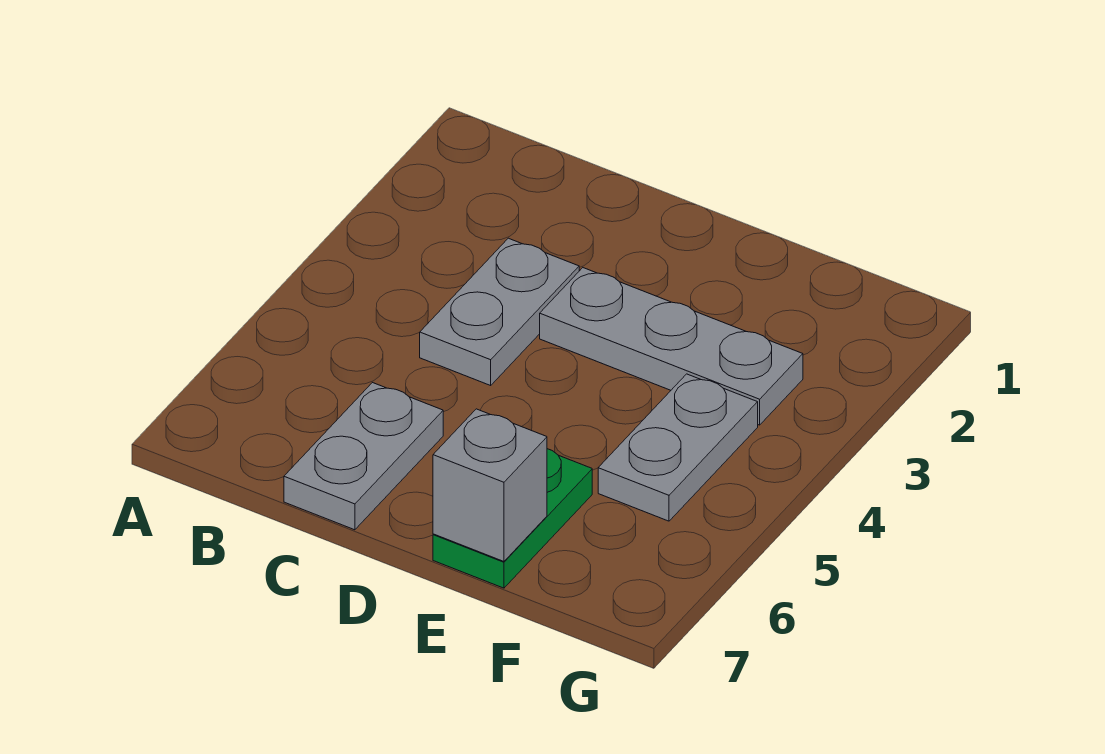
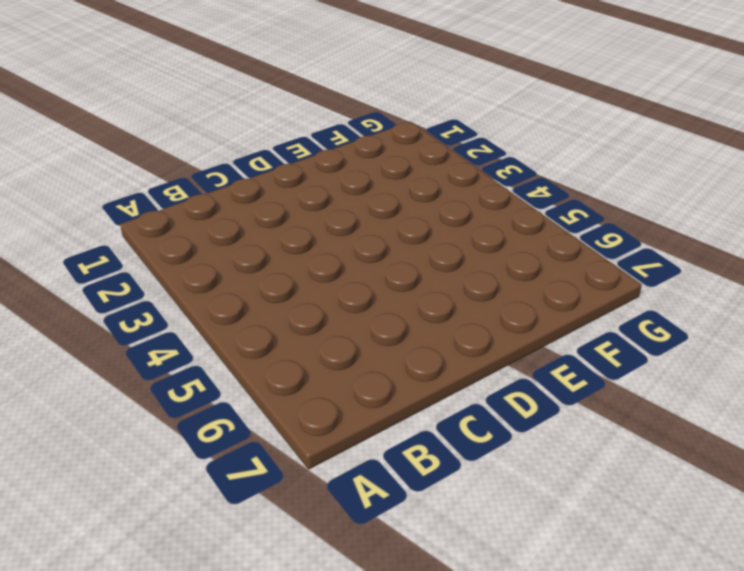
none -> grey plate C3:C4 level 1
none -> grey plate C6:C7 level 1

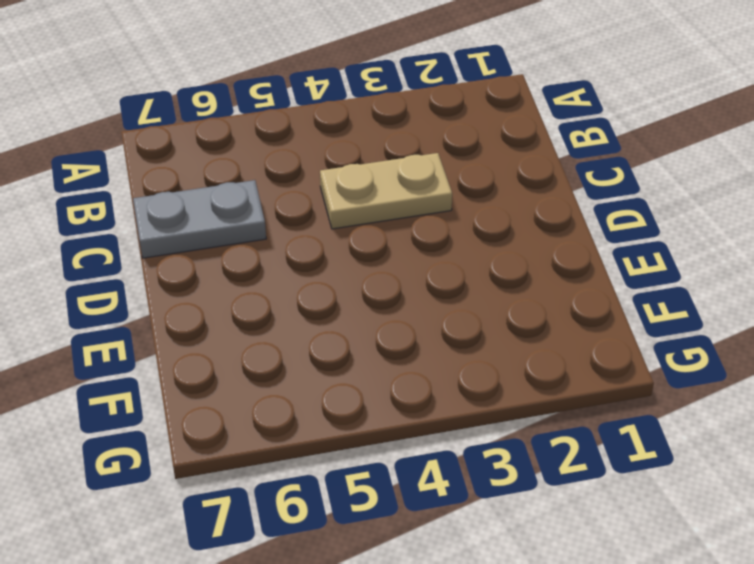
tan plate C3:C4 level 1 -> grey plate C3:C4 level 1
none -> grey plate D3:F3 level 1
none -> green plate E6:E7 level 1

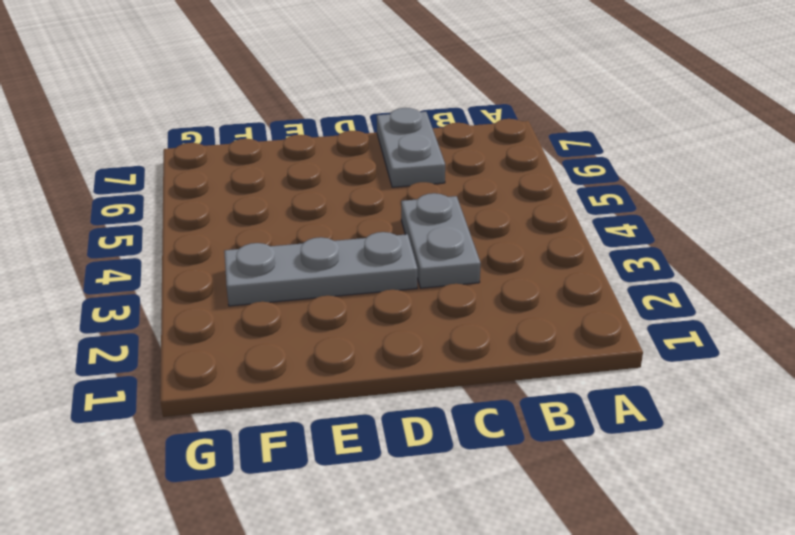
none -> green plate E6:E7 level 1
none -> grey plate F4:F5 level 1

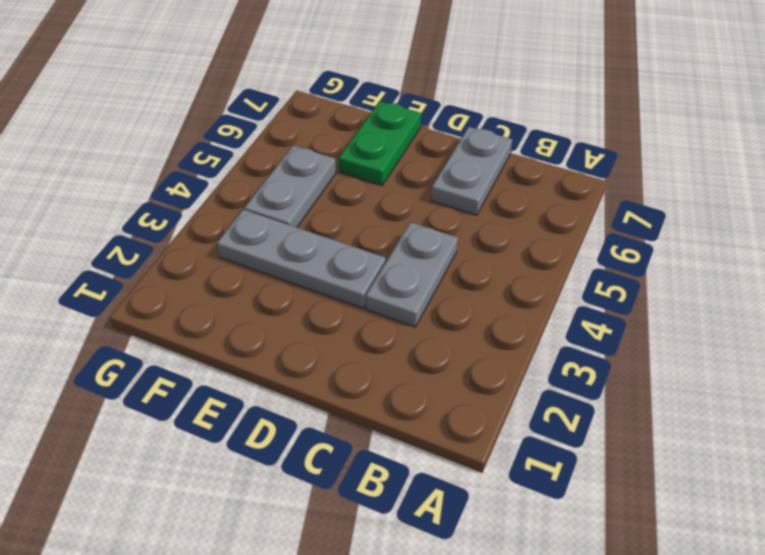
none -> grey brick E7 level 2

